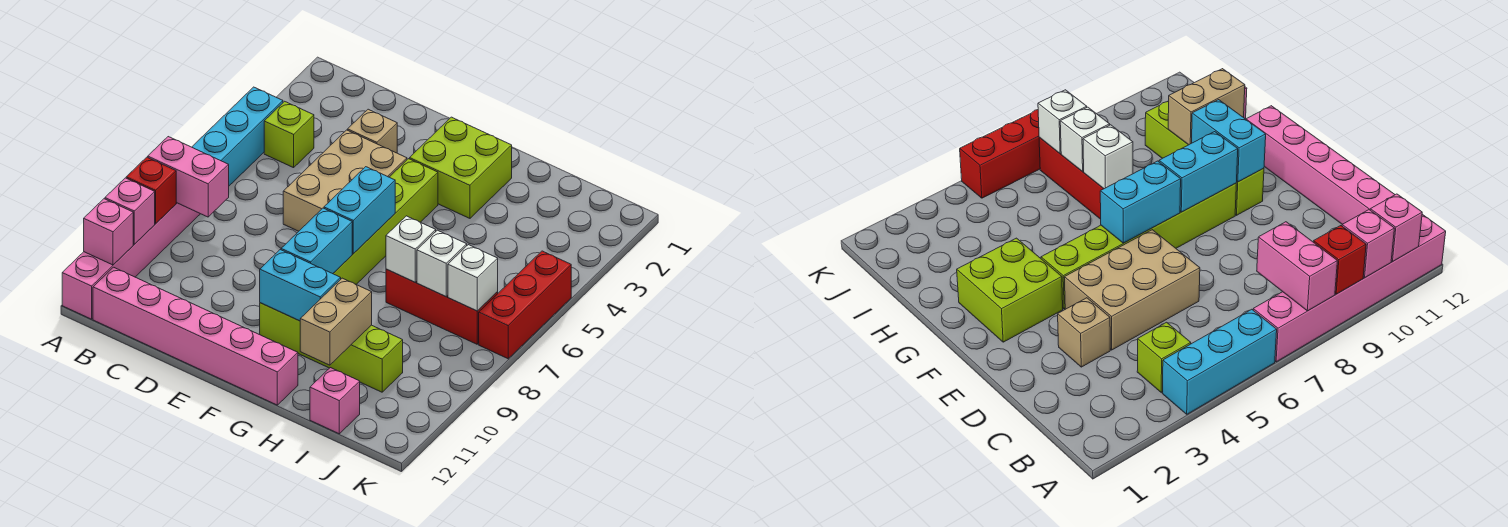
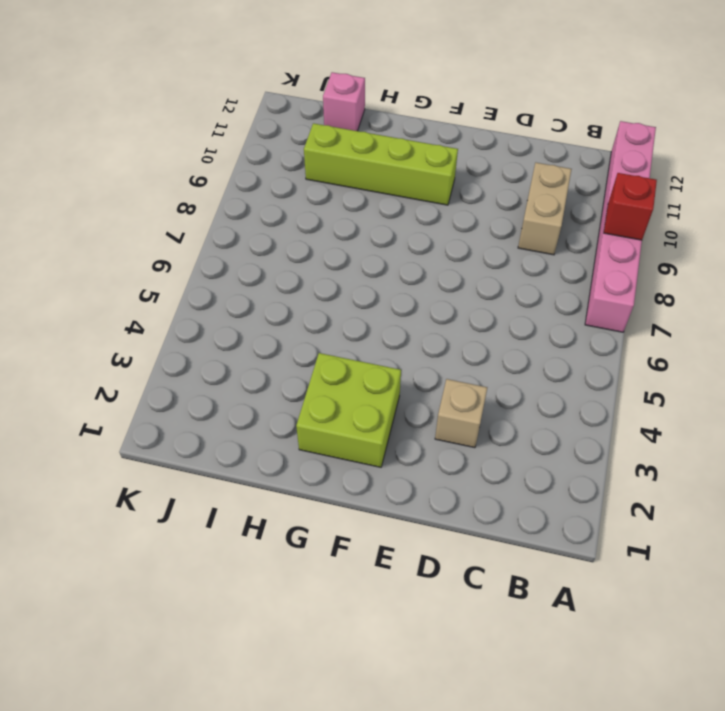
tan brick C9:C10 level 1 -> tan brick H10:H11 level 2
none -> cyan brick A4:A6 level 1
none -> lime brick B4 level 1
none -> pink brick B12:G12 level 1

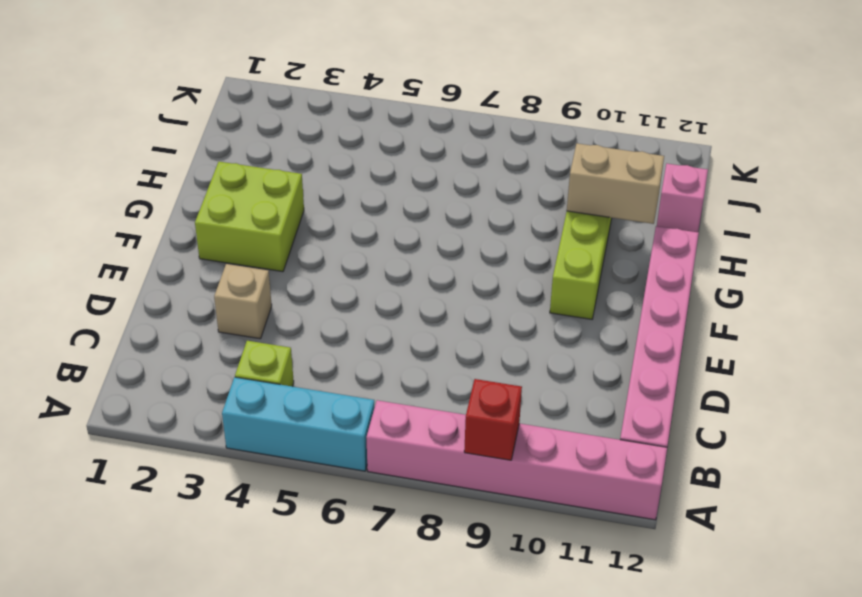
none -> tan brick D4:E6 level 1
none -> lime brick F4:F9 level 1
none -> red brick H7:J7 level 1

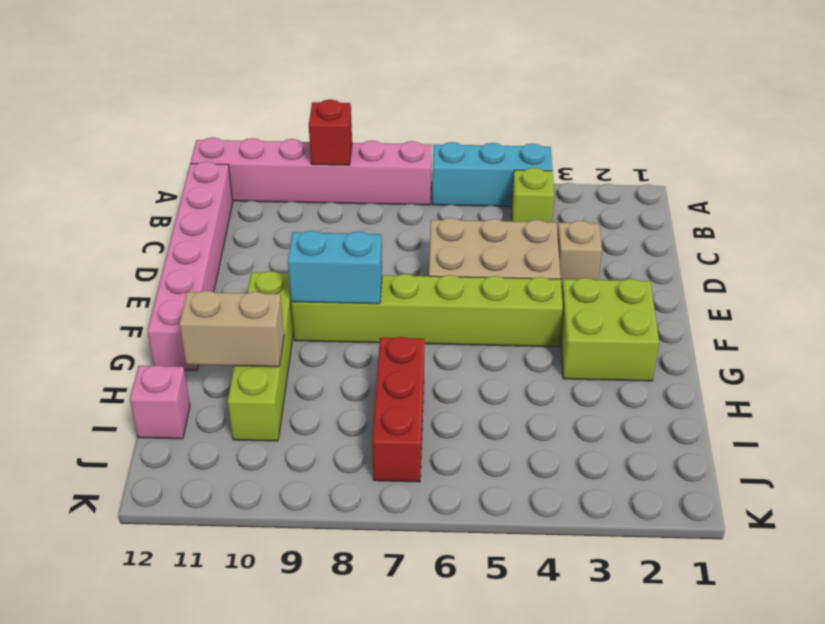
none -> red brick K5:K7 level 1
none -> pink brick A8:B8 level 2
none -> pink brick A10 level 2

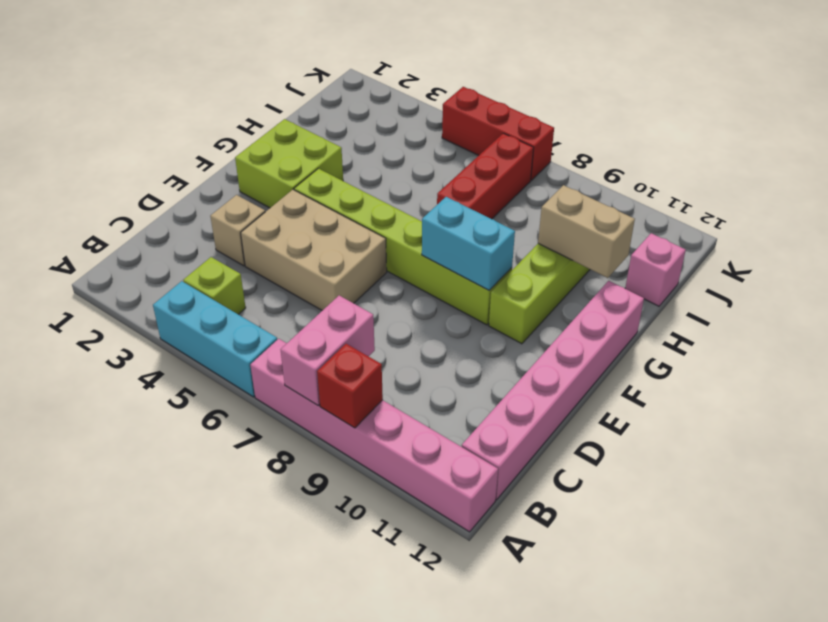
none -> pink brick A10 level 2
none -> pink brick A11 level 2
none -> cyan brick F6:F7 level 2

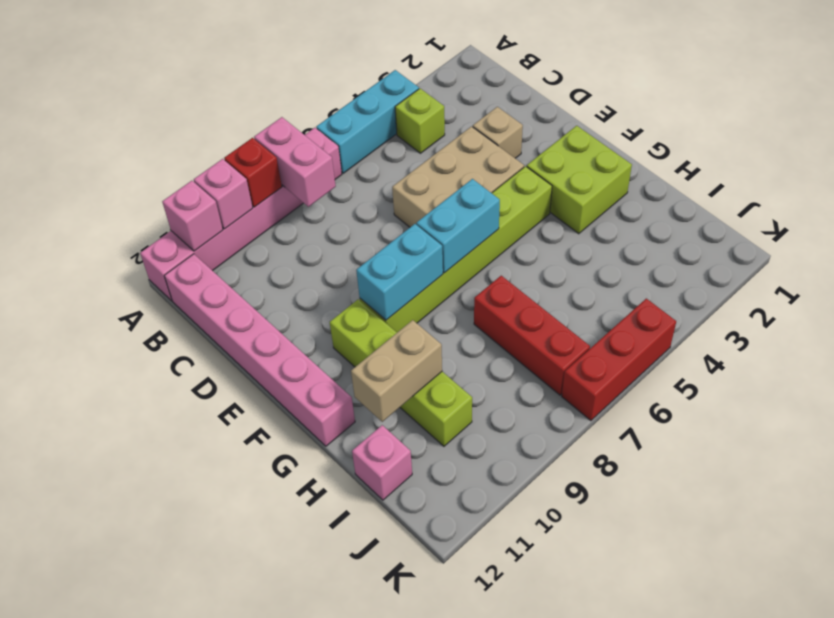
none -> cyan brick F10:G10 level 2
none -> white brick H7 level 2
none -> white brick I7 level 2

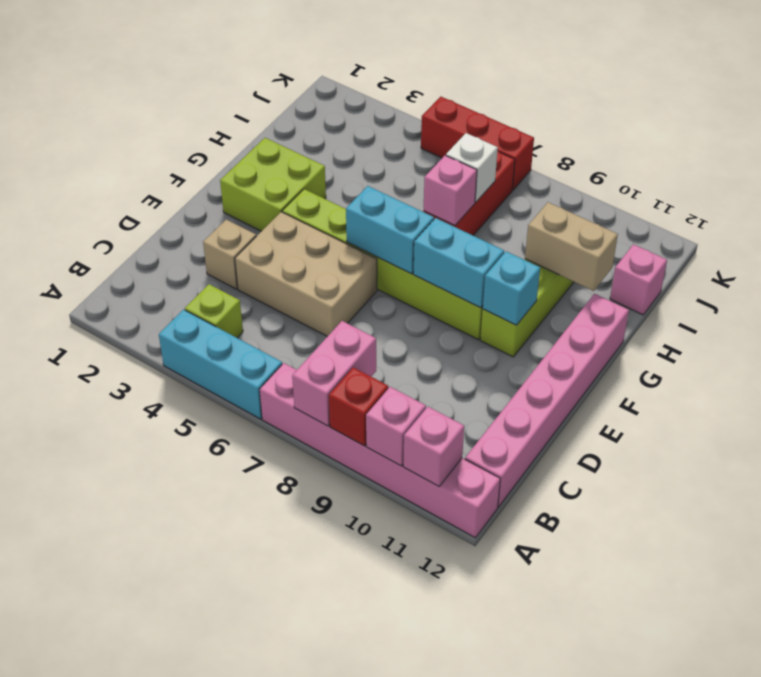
cyan brick F10 level 2 -> cyan brick F10:G10 level 2
pink brick H7 level 2 -> white brick H7 level 2
none -> white brick J7 level 2

